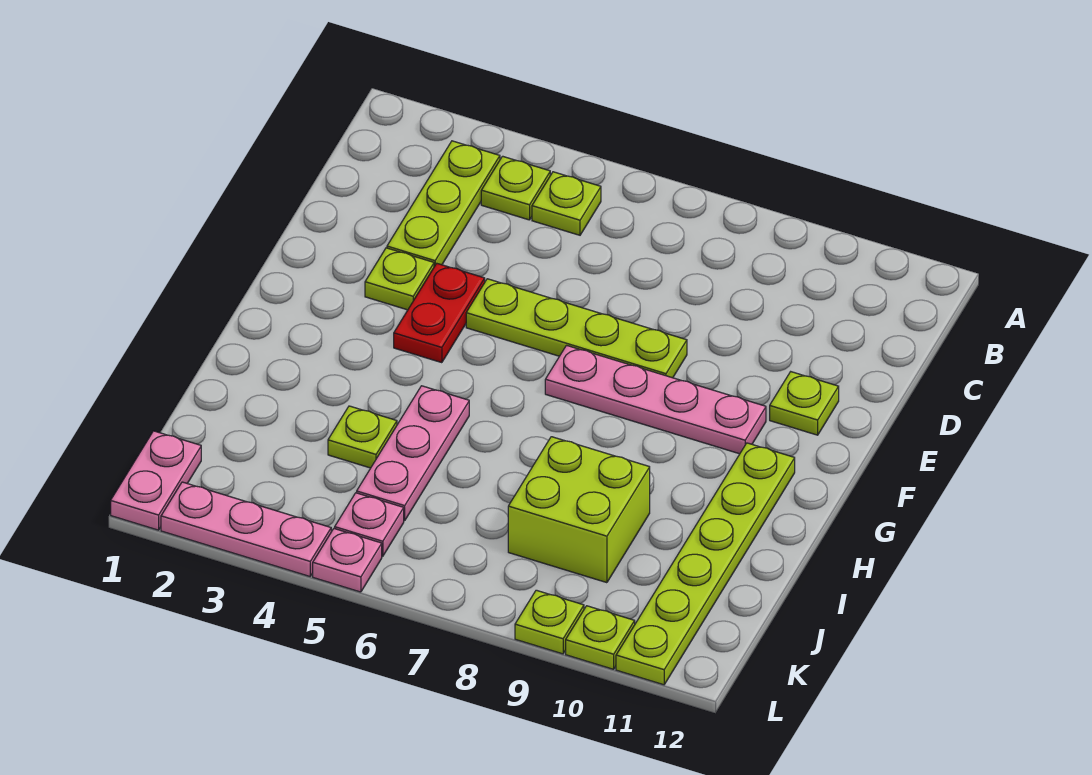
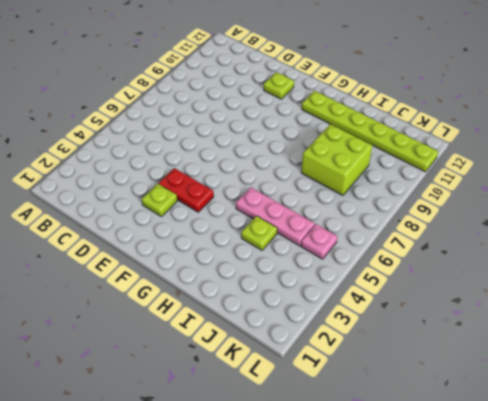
none -> lime plate B3:D3 level 1
none -> lime plate B4 level 1
none -> lime plate B5 level 1

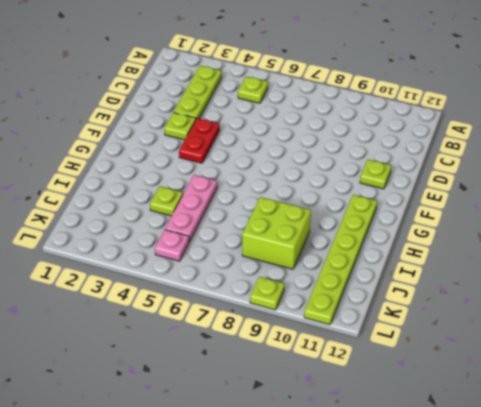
none -> lime plate B4 level 1
none -> lime plate E5:E8 level 1
none -> pink plate F7:F10 level 1

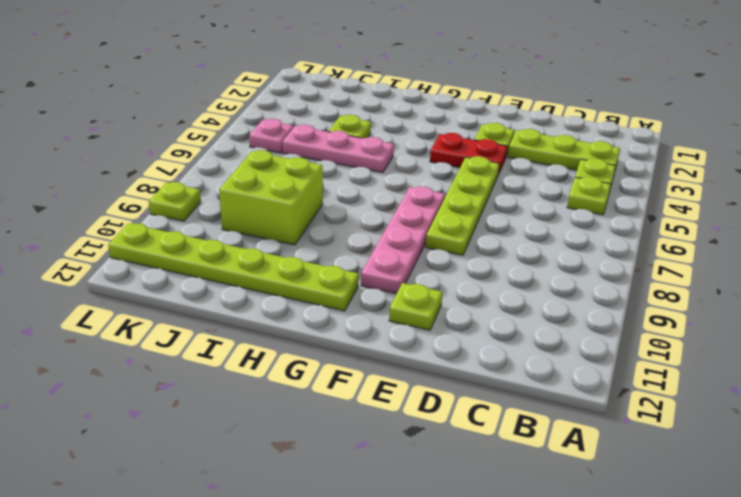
none -> pink plate K1:L1 level 1
none -> pink plate L2:L4 level 1
none -> pink plate L5 level 1

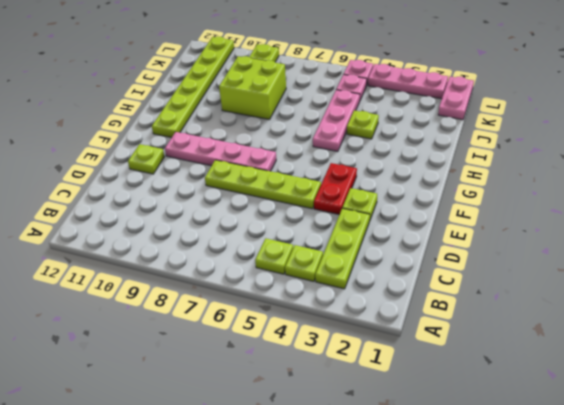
none -> lime plate L10 level 1

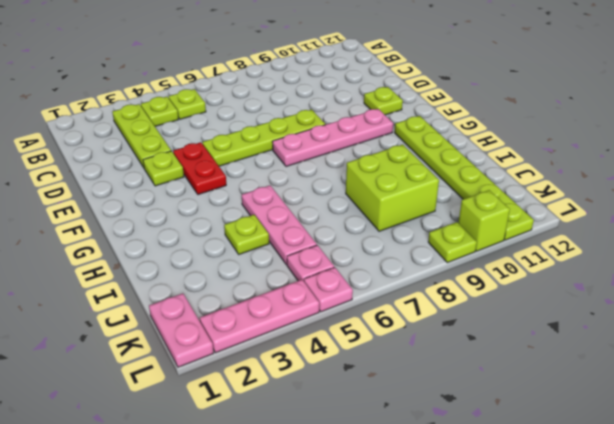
lime brick L10 level 1 -> lime plate L10 level 1

